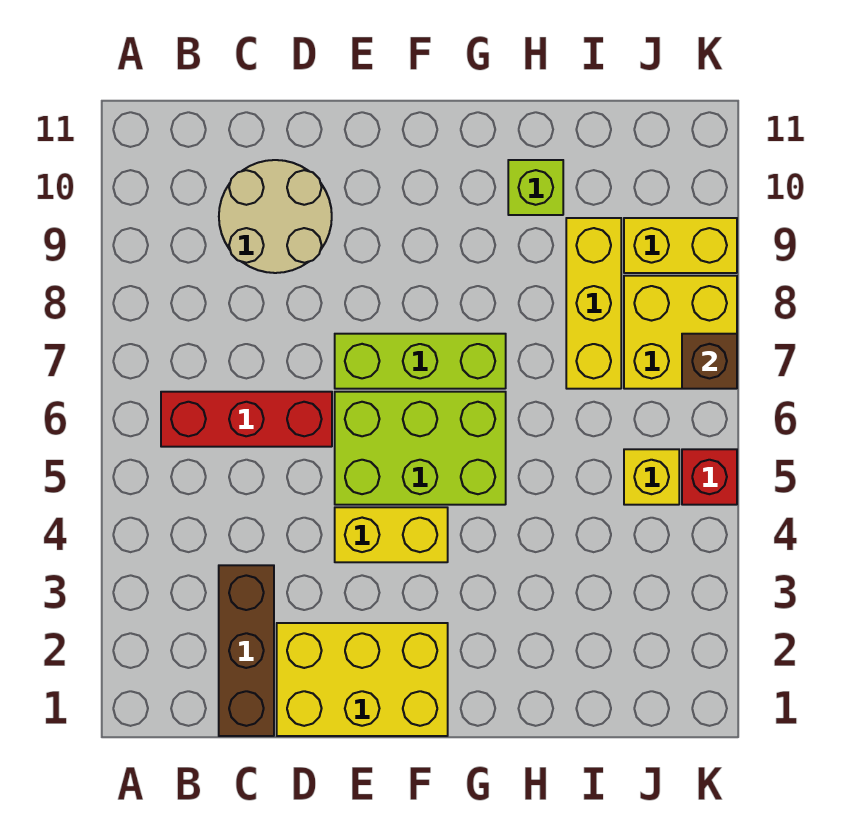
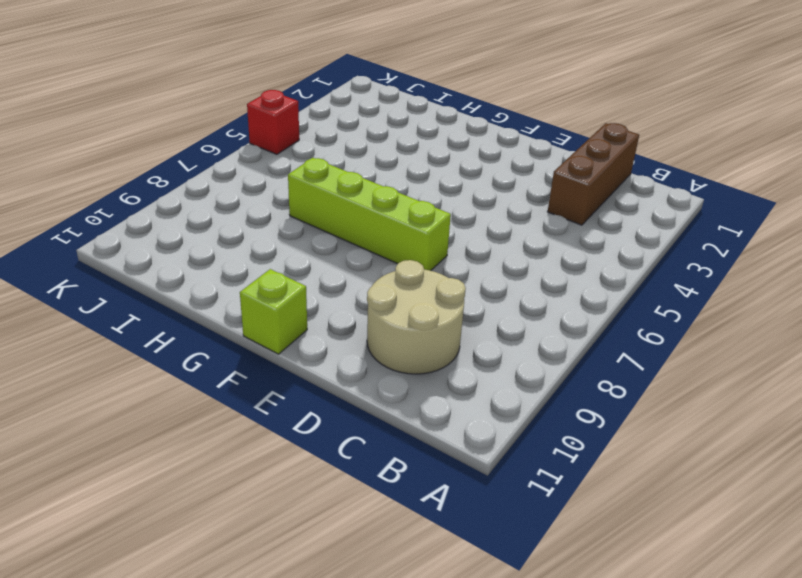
lime brick E7:H7 level 1 -> lime brick E7:G7 level 1
lime brick F11 level 1 -> lime brick H10 level 1
none -> red brick B6:D6 level 1
none -> yellow brick D1:F2 level 1
none -> yellow brick E4:F4 level 1

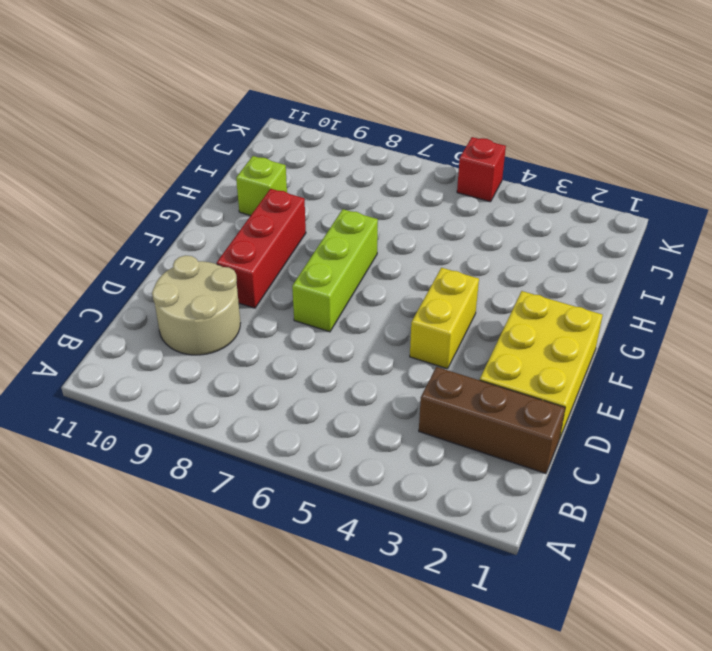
red brick E9:G9 level 1 -> red brick B6:D6 level 1
none -> lime brick E5:G6 level 1
none -> yellow brick I7:I9 level 1
none -> yellow brick J5 level 1

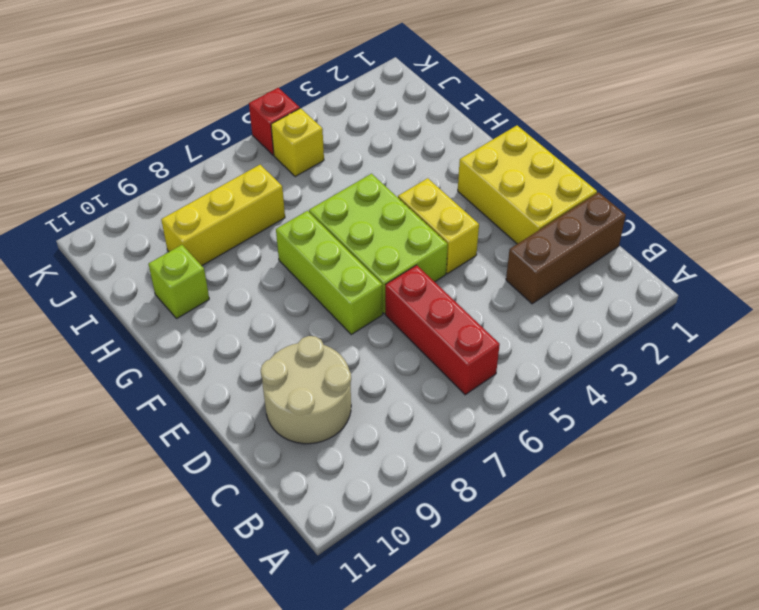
none -> yellow brick J7:K8 level 1
none -> yellow brick J9:K9 level 1
none -> brown brick K7 level 2

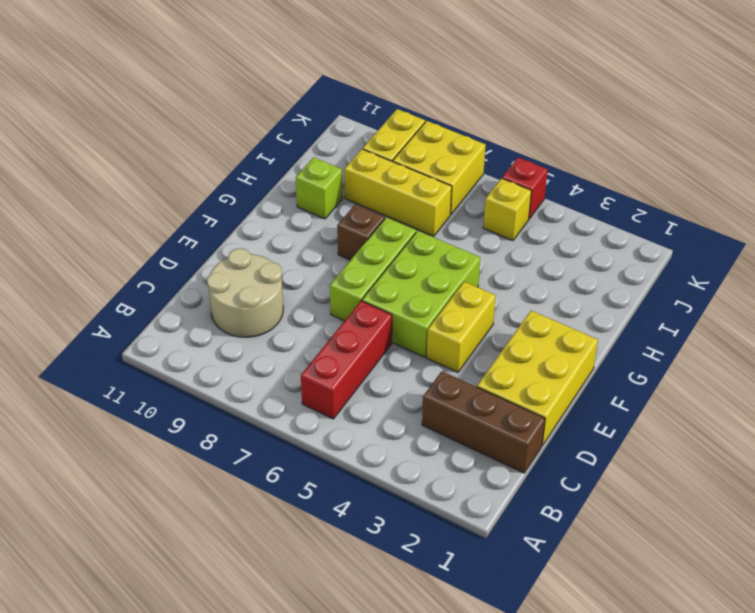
brown brick G8 level 1 -> brown brick K7 level 2

